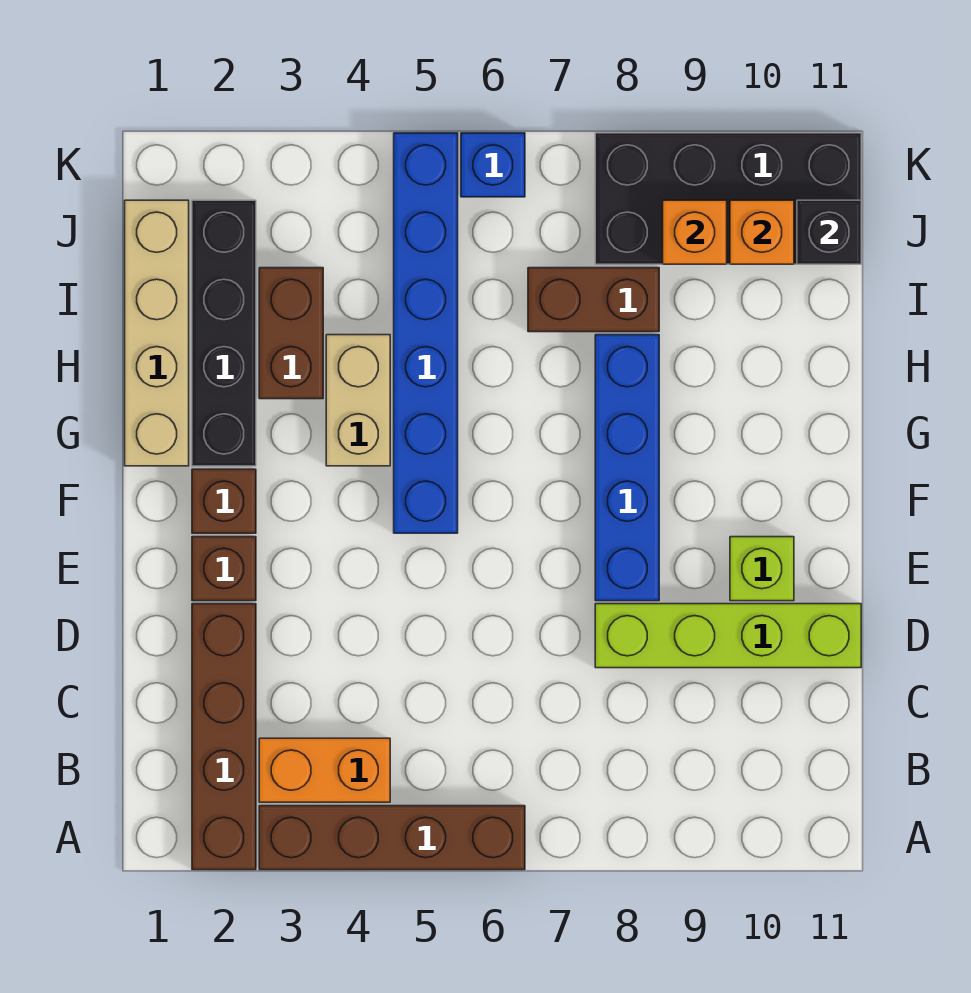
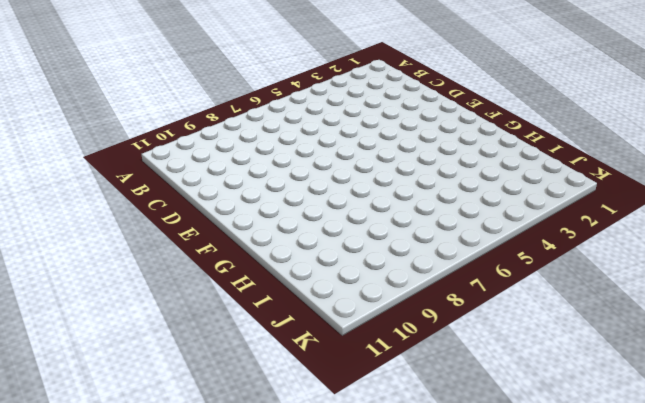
none -> brown brick A2:D2 level 1
none -> brown brick A3:A6 level 1
none -> orange brick B3:B4 level 1

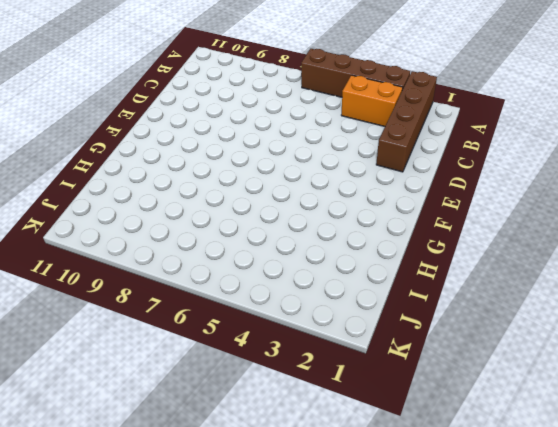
none -> lime brick D8:D11 level 1
none -> brown brick E2 level 1
none -> blue brick E8:H8 level 1

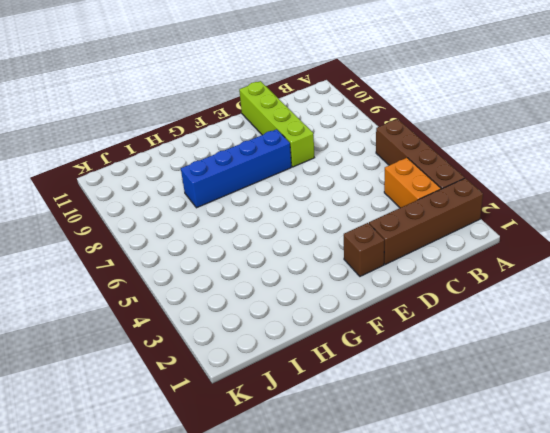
none -> lime brick E10 level 1
none -> brown brick F2 level 1
none -> blue brick F5:K5 level 1

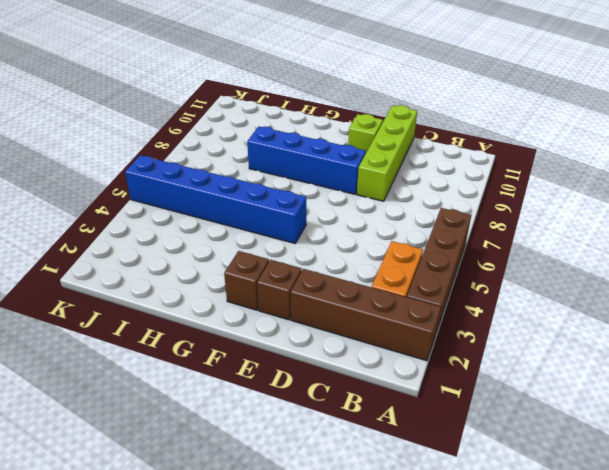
none -> tan brick G1:J1 level 1
none -> black brick G2:J2 level 1
none -> tan brick G4:H4 level 1

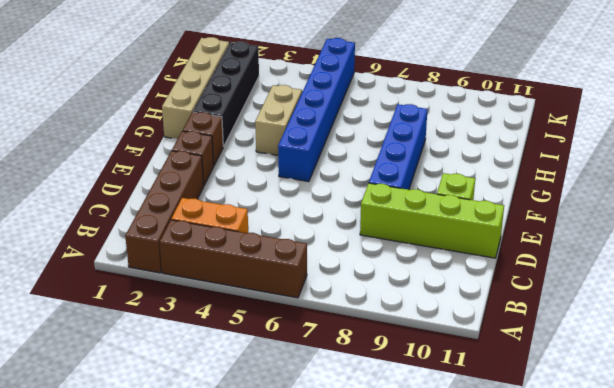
none -> brown brick H3:I3 level 1
none -> brown brick I7:I8 level 1
none -> black brick J8:K11 level 1

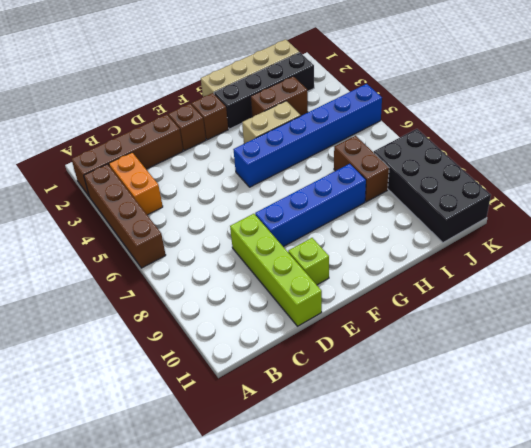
none -> blue brick K6 level 1
none -> orange brick J9 level 2
none -> orange brick J10 level 2

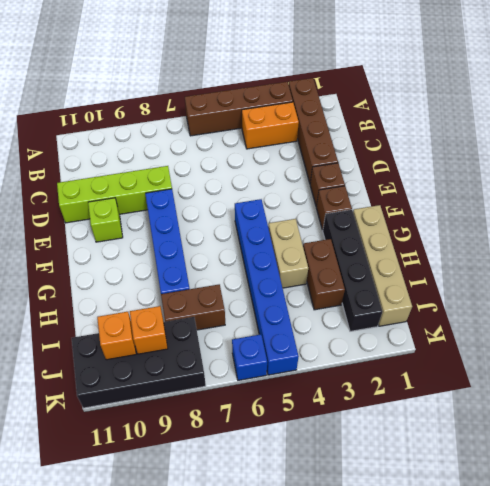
none -> black brick J11 level 2

